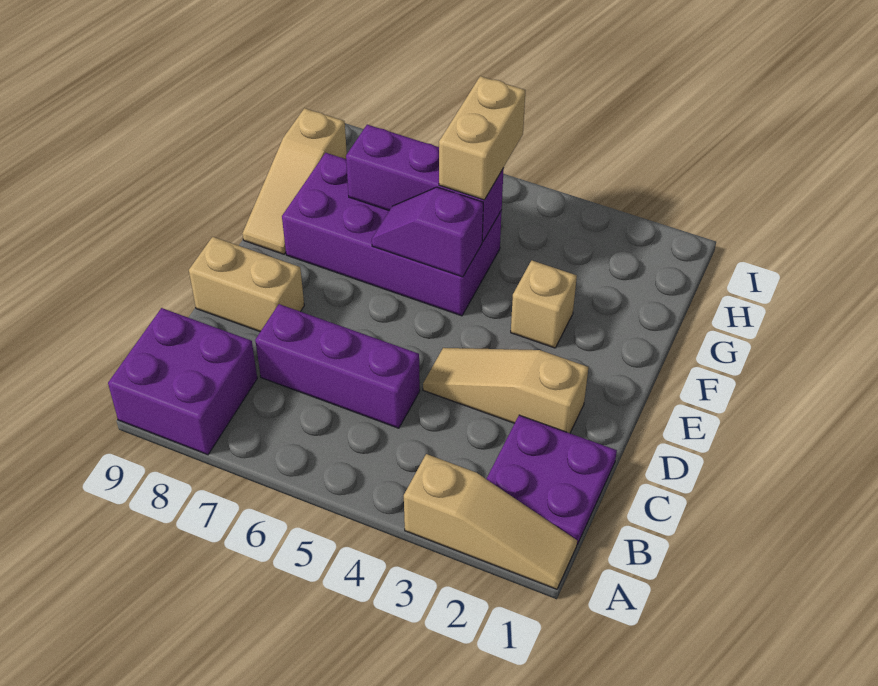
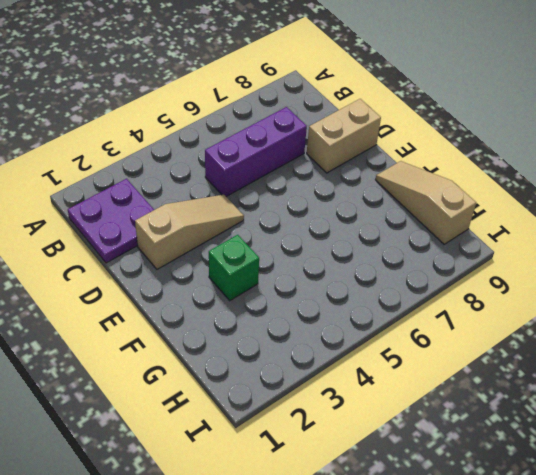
green brick F3 level 1 -> tan brick F3 level 1
none -> tan slope A1:A3 level 1 top 3
none -> purple brick A8:B9 level 1
none -> purple brick F5:G8 level 1

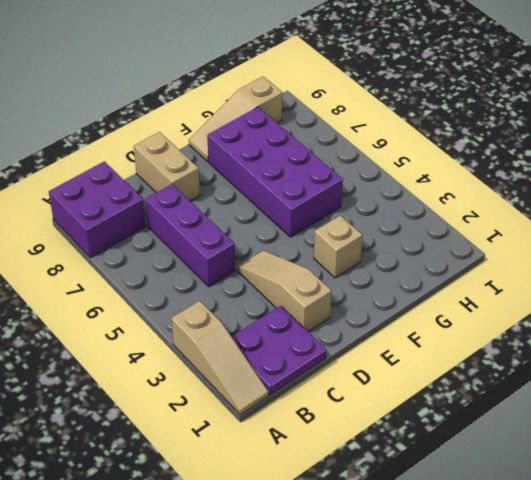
none -> purple slope F5:F6 level 2 top 5
none -> purple brick G5:G7 level 2
none -> tan brick G5:H5 level 3

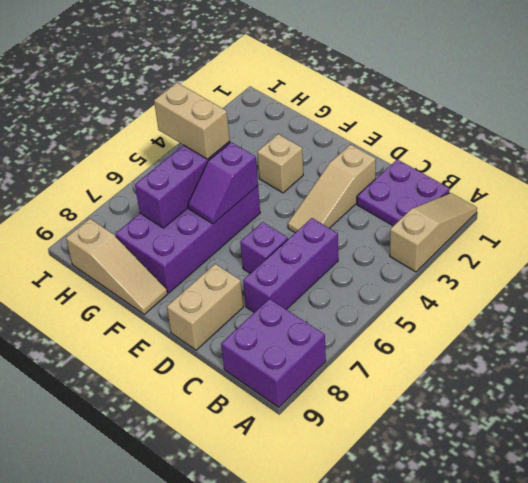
purple brick D6 level 1 -> none

